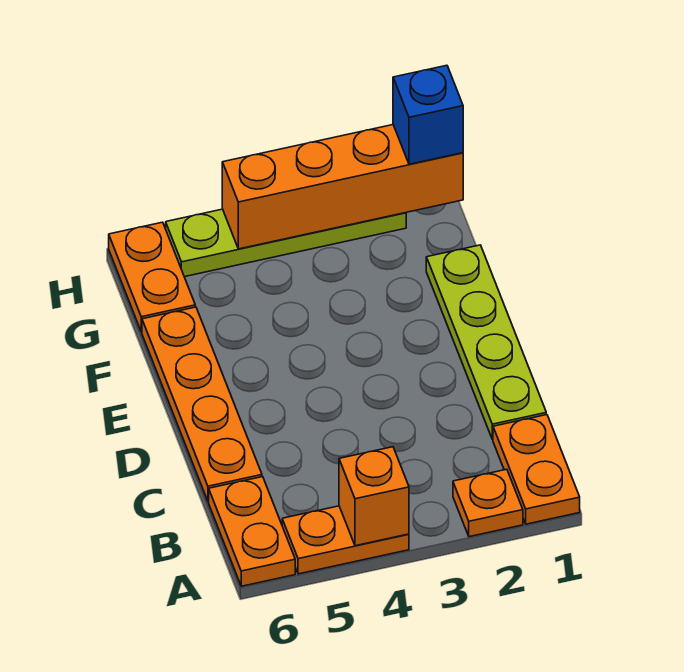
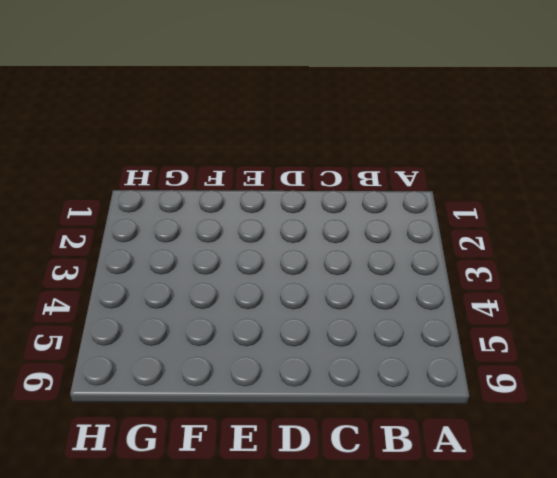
none -> orange plate A1:B1 level 1
none -> orange plate A2 level 1

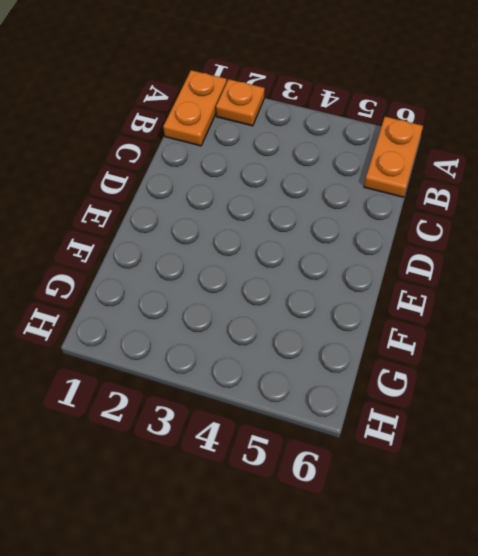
none -> orange plate A4:A5 level 1
none -> lime plate C1:F1 level 1

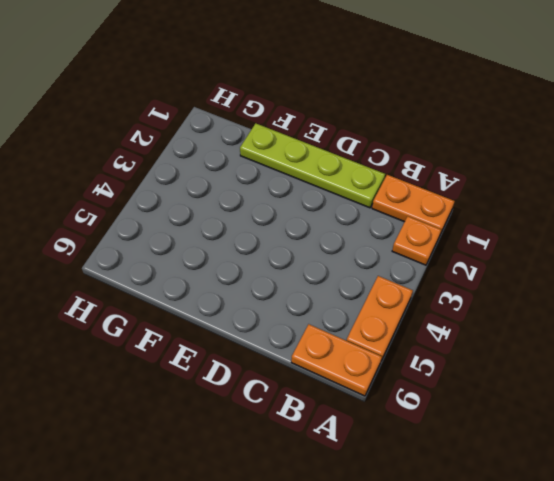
none -> orange plate C6:F6 level 1
none -> orange plate G6:H6 level 1

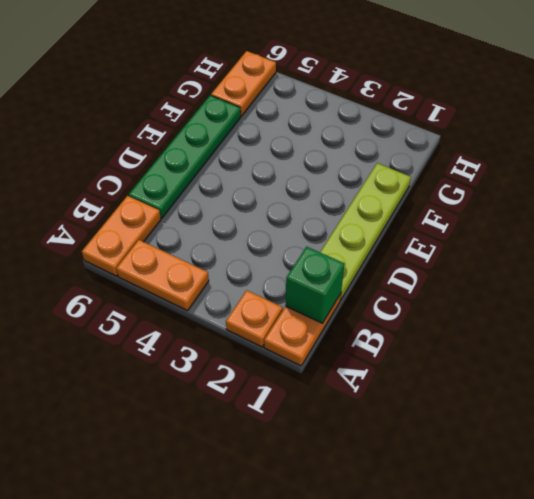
green brick B1 level 2 -> none
green plate C6:F6 level 1 -> orange plate C6:F6 level 1
none -> lime plate H2:H5 level 1
none -> orange brick A4 level 2

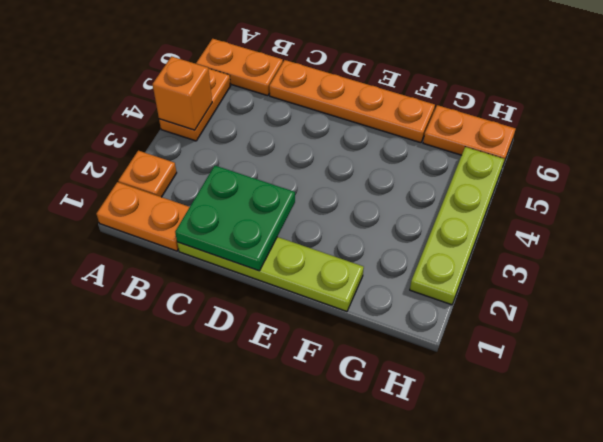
green plate C1:D2 level 2 -> none
none -> orange brick H1:H4 level 2
none -> blue brick H1 level 3

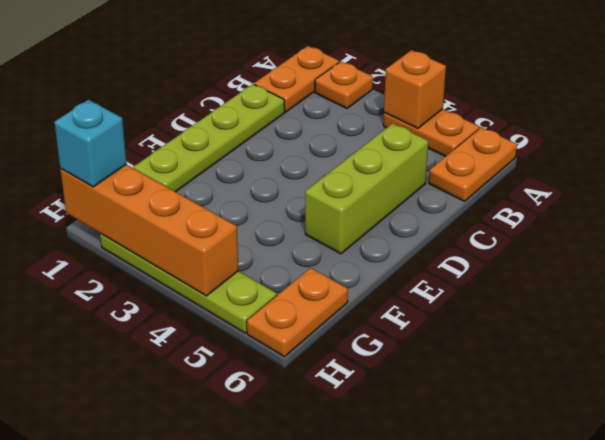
lime brick C5:E5 level 1 -> none
cyan brick H1 level 3 -> blue brick H1 level 3
none -> orange plate C6:F6 level 1

